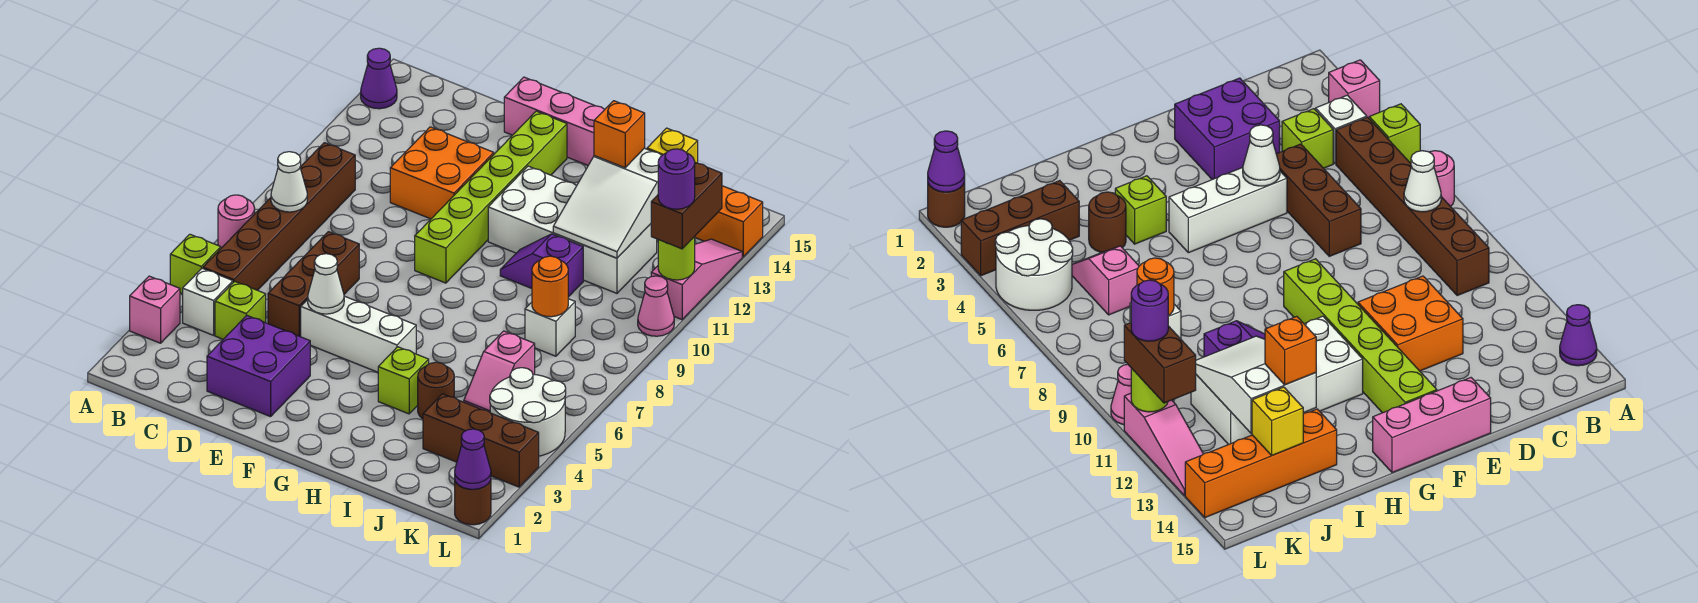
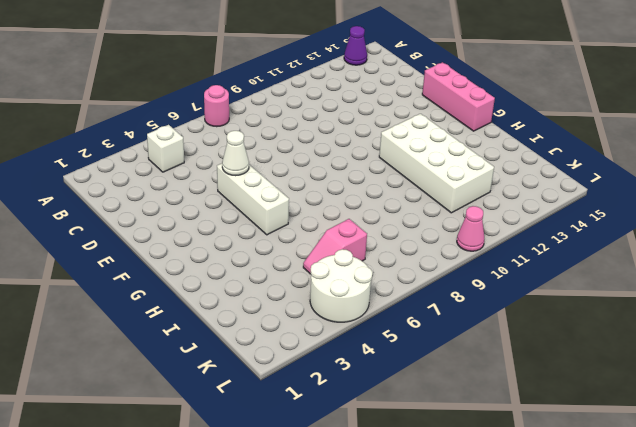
none -> pink brick A3 level 1
none -> lime brick A5 level 1
none -> brown brick B5:B10 level 1
none -> lime brick C4 level 1

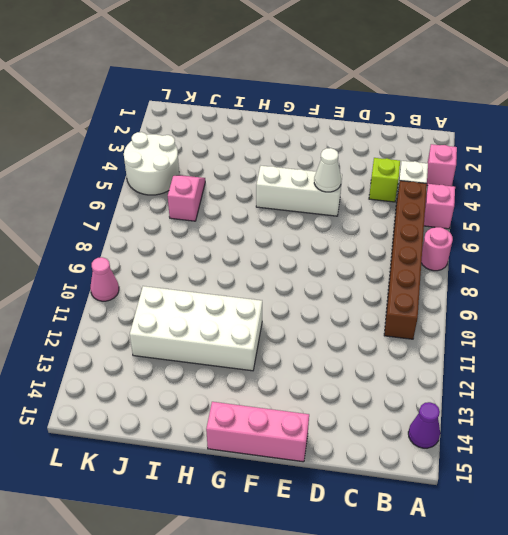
pink brick A5 level 1 -> lime brick A5 level 1
none -> purple brick D2:E3 level 1
none -> brown brick D5:D7 level 1
none -> orange brick D11:E12 level 1
none -> lime brick F9:F14 level 1

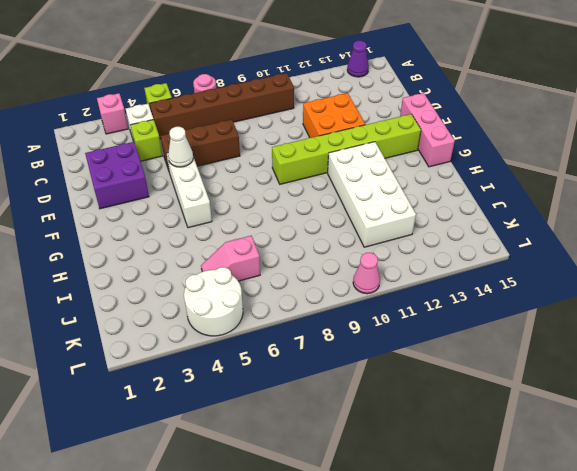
none -> lime brick H4 level 1
none -> purple slope H10:I10 level 1 top I
none -> brown round brick I4 level 1
none -> orange brick I14:L14 level 1

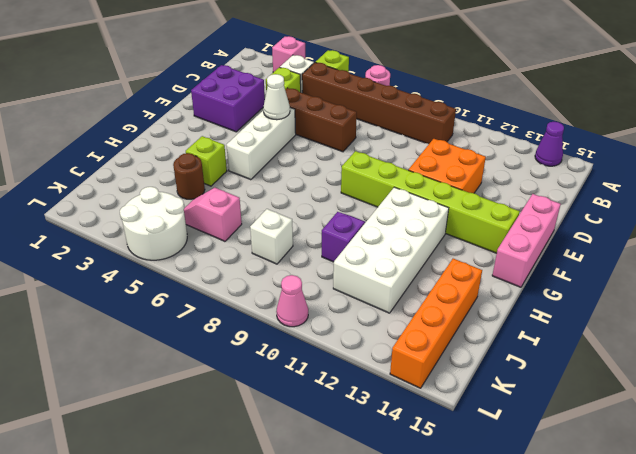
none -> brown brick J3:L3 level 1
none -> brown round brick L1 level 1
none -> pink slope L11:L13 level 1 top 11
none -> white cone B8 level 2

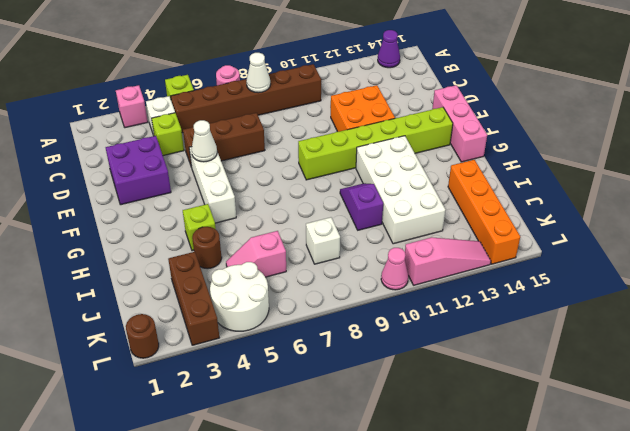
none -> white slope I11:J13 level 2 top 13
none -> orange round brick J8 level 2
none -> yellow brick J14 level 2
none -> purple cone L1 level 2

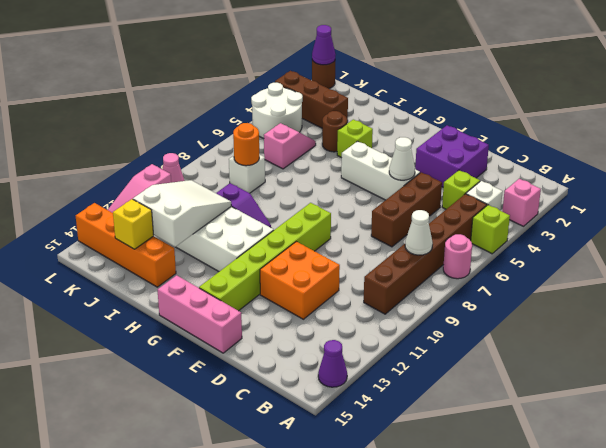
none -> lime round brick L11 level 2
none -> orange brick I13 level 3
none -> brown brick L11:L12 level 3
none -> purple round brick L11 level 4

